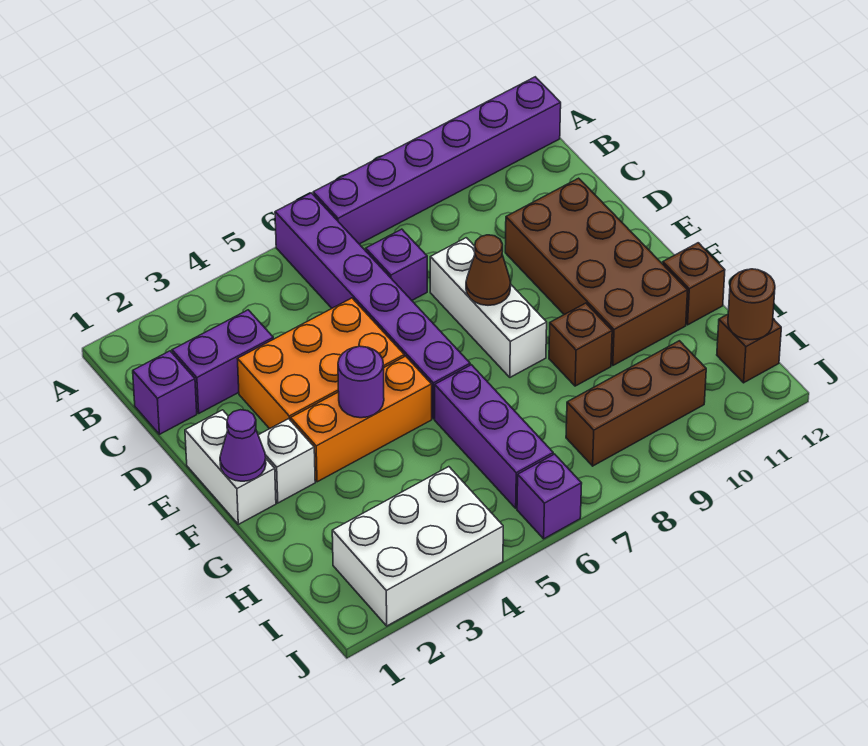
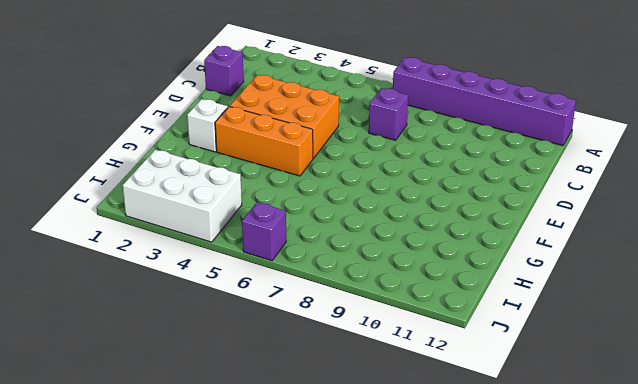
none -> purple brick A6:F6 level 1
none -> purple brick C2:C3 level 1
none -> white brick D8:F8 level 1

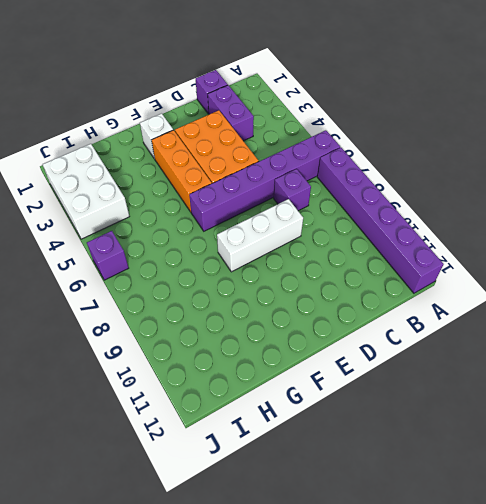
none -> brown brick D10:G11 level 1
none -> white brick E1:F1 level 1
none -> purple brick G6:I6 level 1

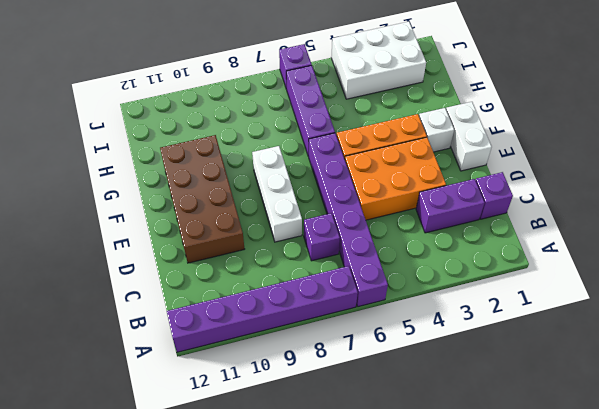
none -> brown brick G9 level 1
none -> brown brick G12 level 1
none -> brown brick I8:I10 level 1

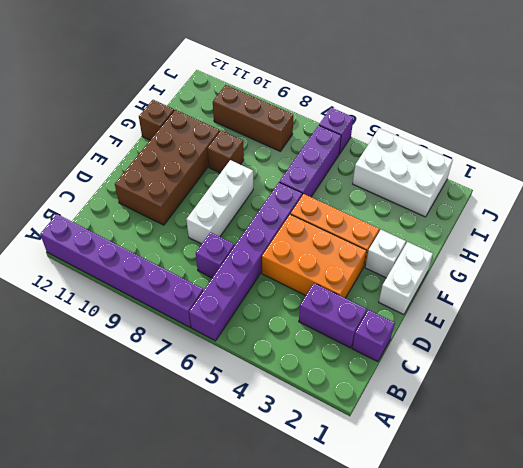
none -> brown brick I12 level 1
none -> brown cone E8 level 2
none -> purple cone F1 level 2

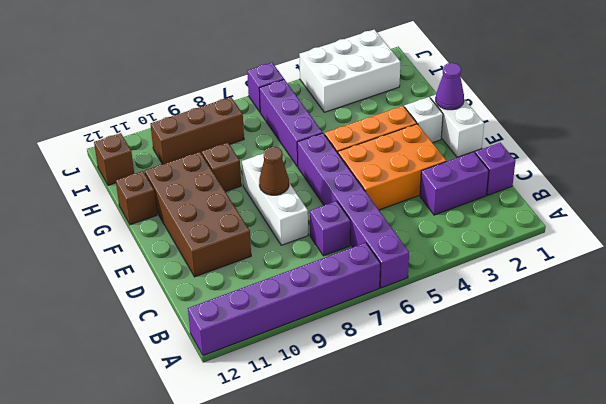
none -> purple round brick F4 level 2
none -> brown round brick I12 level 2

